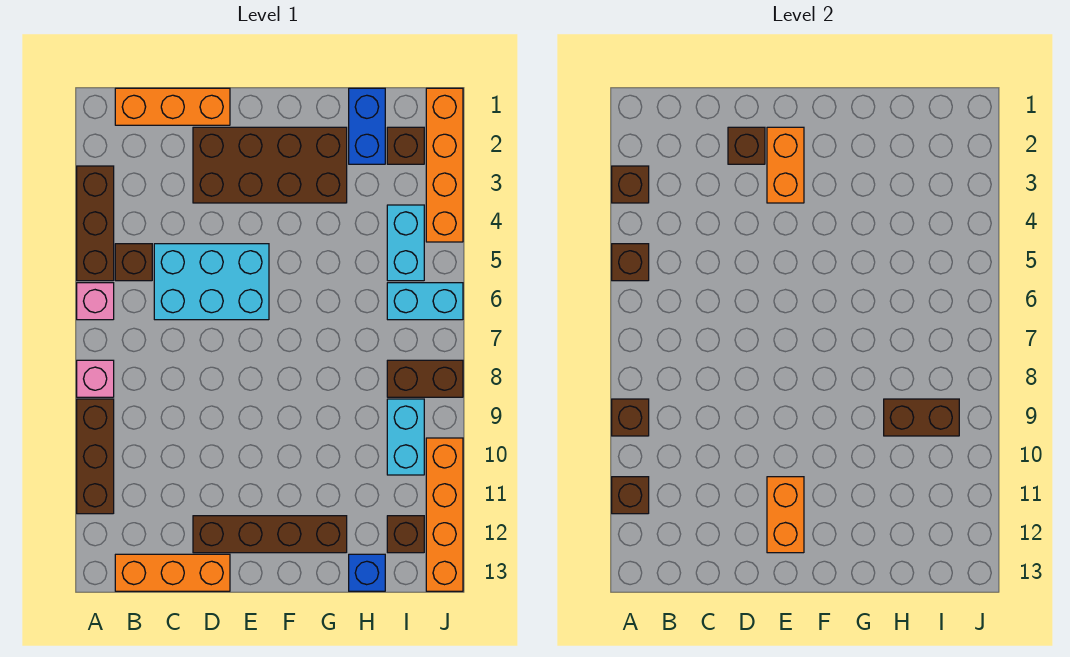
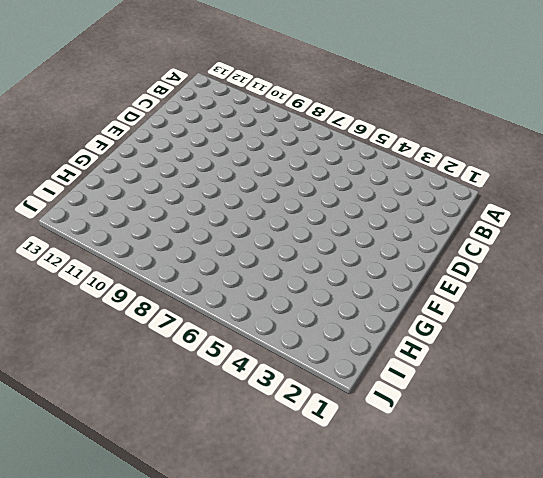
none -> brown brick A3:A5 level 1
none -> pink brick A6 level 1
none -> pink brick A8 level 1

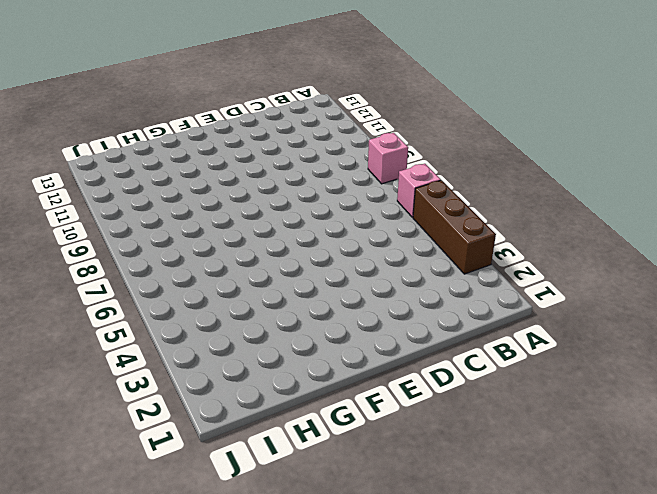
none -> brown brick A9:A11 level 1
none -> orange brick B1:D1 level 1
none -> brown brick B5 level 1

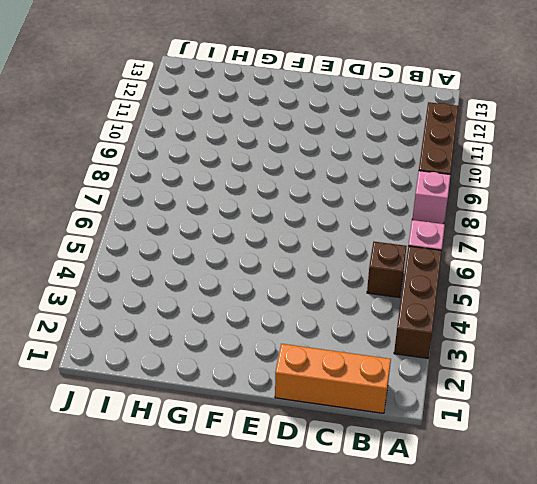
none -> orange brick B13:D13 level 1
none -> cyan brick C5:E6 level 1
none -> brown brick D2:G3 level 1

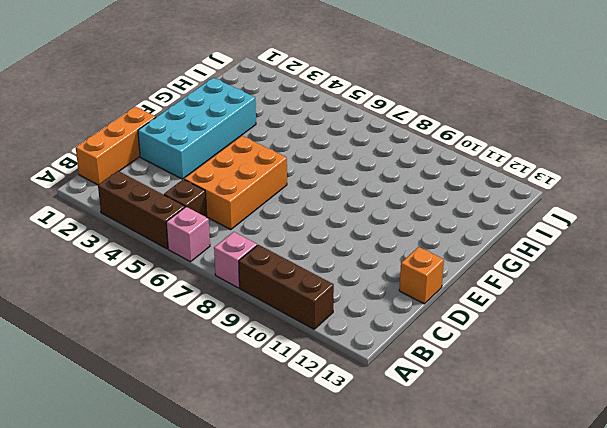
orange brick C5:E6 level 1 -> cyan brick C5:E6 level 1
cyan brick D2:G3 level 1 -> brown brick D2:G3 level 1
orange brick D13 level 1 -> orange brick B13:D13 level 1
none -> brown brick D12:G12 level 1
none -> blue brick H1:H2 level 1
none -> blue brick H13 level 1

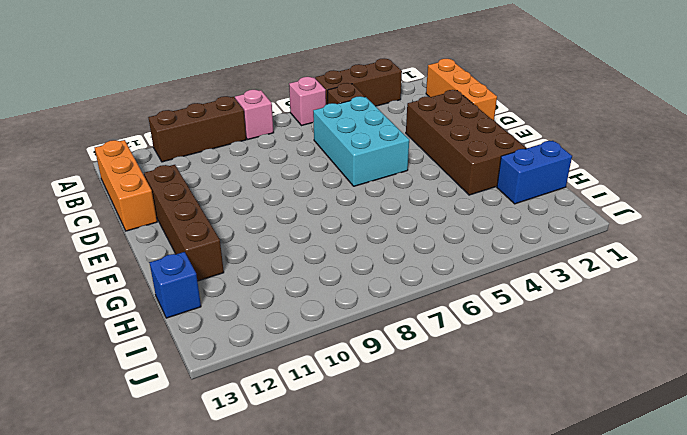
none -> brown brick I2 level 1
none -> cyan brick I4:I5 level 1
none -> cyan brick I6:J6 level 1

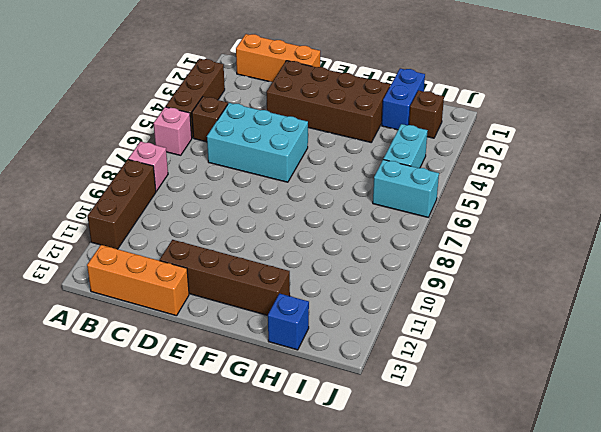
none -> brown brick I8:J8 level 1
none -> cyan brick I9:I10 level 1
none -> brown brick I12 level 1

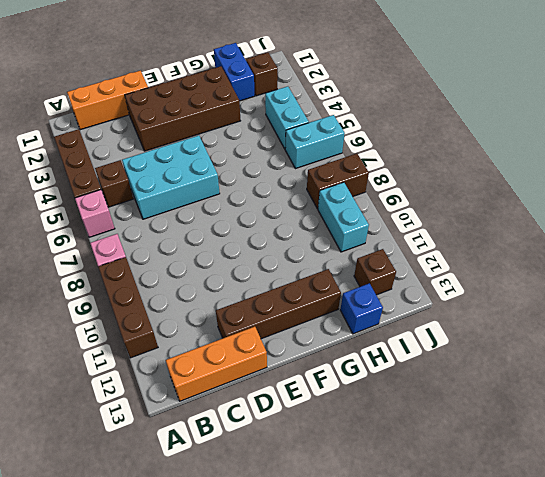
none -> orange brick J1:J4 level 1
none -> orange brick J10:J13 level 1
none -> brown brick A3 level 2

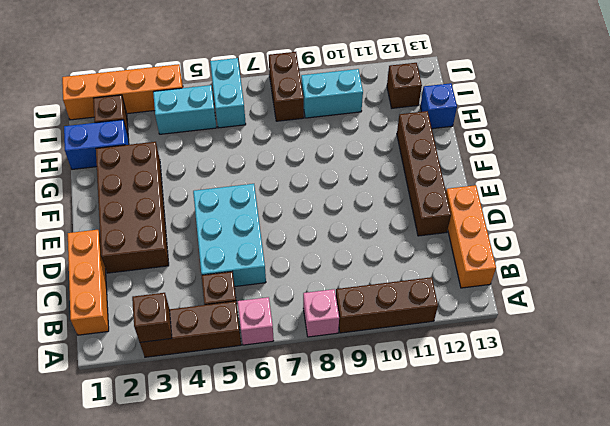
none -> orange brick J10:J13 level 1
none -> brown brick A5 level 2
none -> brown brick A9 level 2

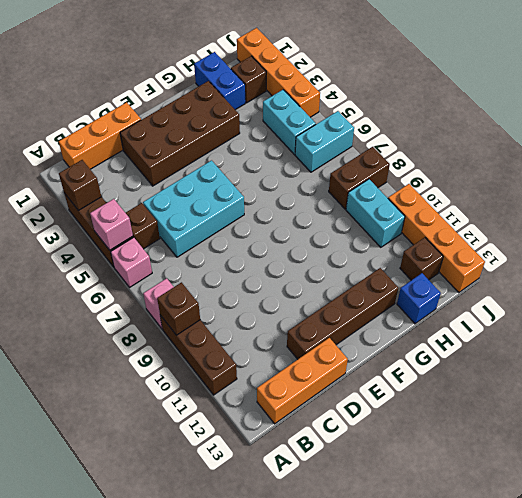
pink brick A5 level 2 -> brown brick A5 level 2
none -> brown brick A11 level 2
none -> brown brick D2 level 2
none -> orange brick E2:E3 level 2

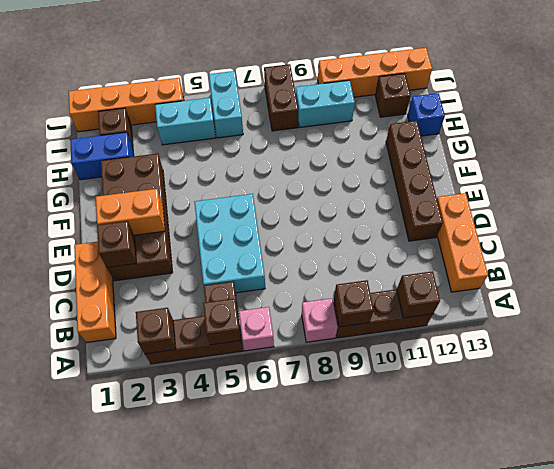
none -> orange brick E11:E12 level 2
none -> brown brick H9:I9 level 2

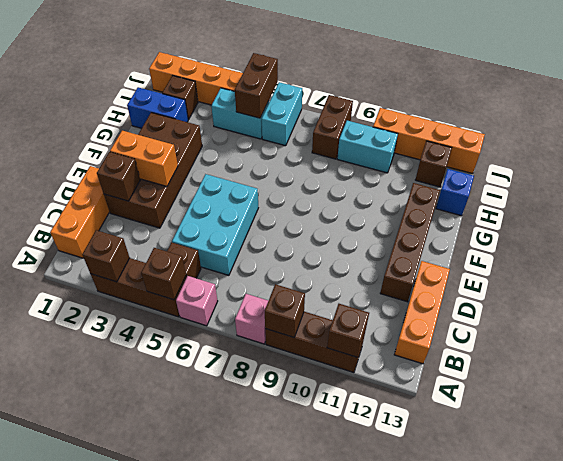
brown brick I5:J5 level 2 -> brown brick H9:I9 level 2
none -> orange brick E11:E12 level 2

